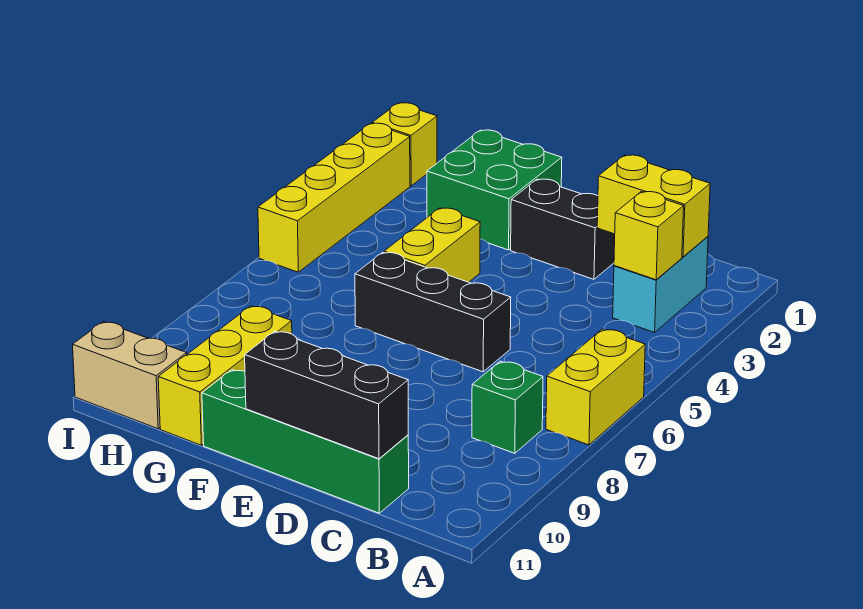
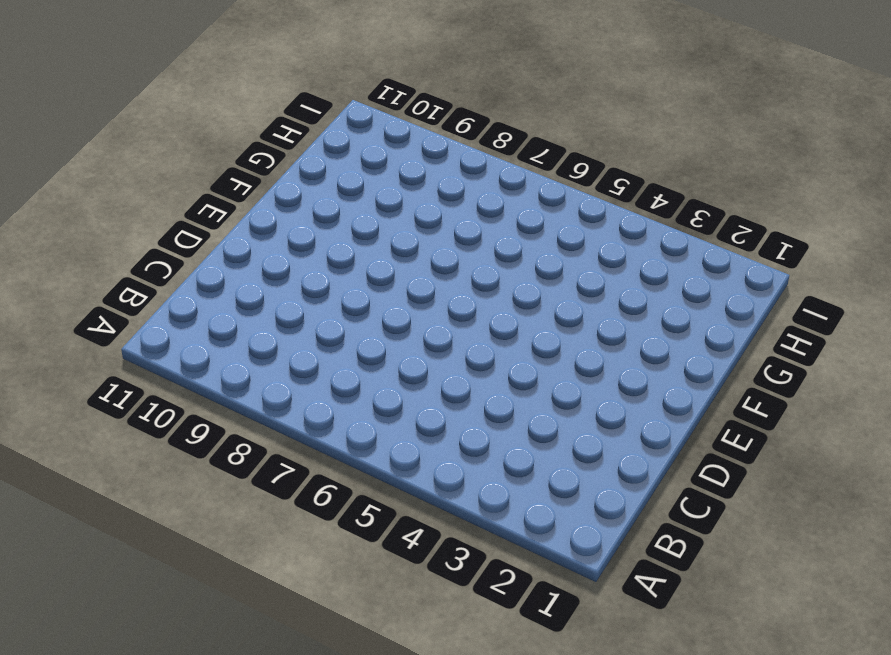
none -> yellow brick A6:A7 level 1
none -> cyan brick B2:B3 level 1
none -> green brick B8 level 1

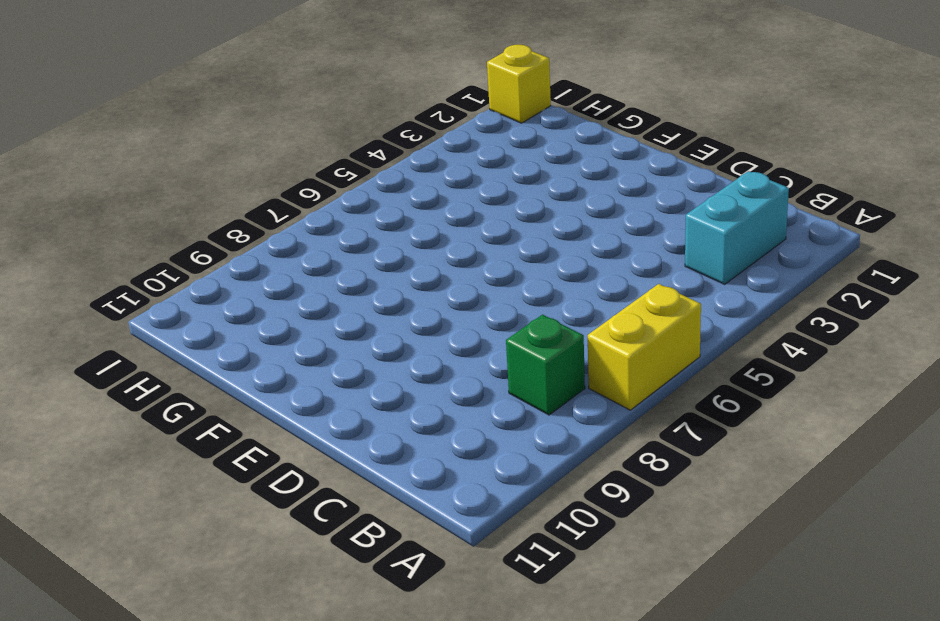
none -> green brick C11:F11 level 1
none -> black brick D2:E2 level 1
none -> black brick D6:F6 level 1

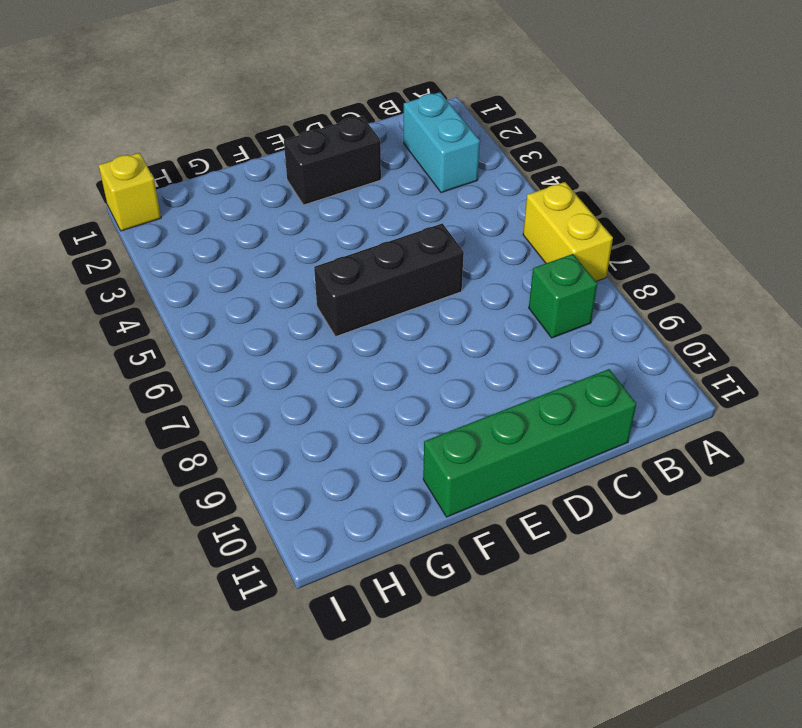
none -> green brick F1:G2 level 1
none -> yellow brick F4:F5 level 1
none -> yellow brick G9:G11 level 1

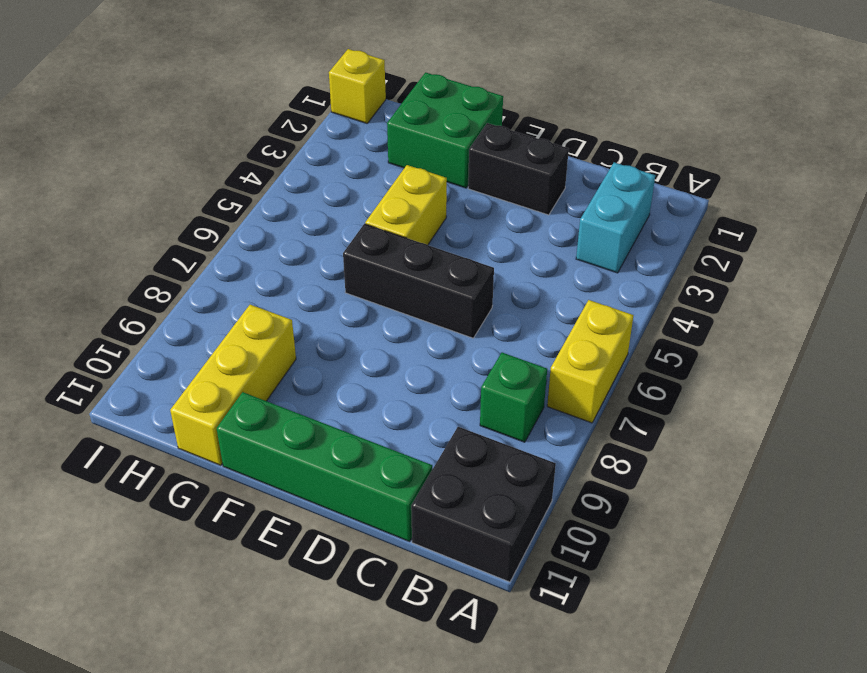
black brick A10:B11 level 1 -> none
none -> tan brick H11:I11 level 1
none -> yellow brick I2:I5 level 1
none -> yellow brick B2:C2 level 2

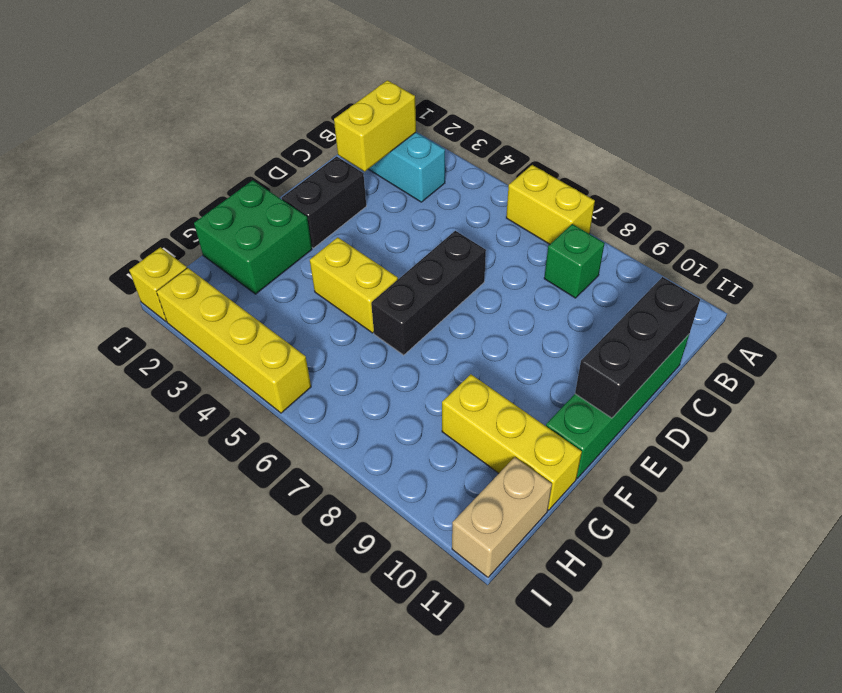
none -> yellow brick B3 level 2

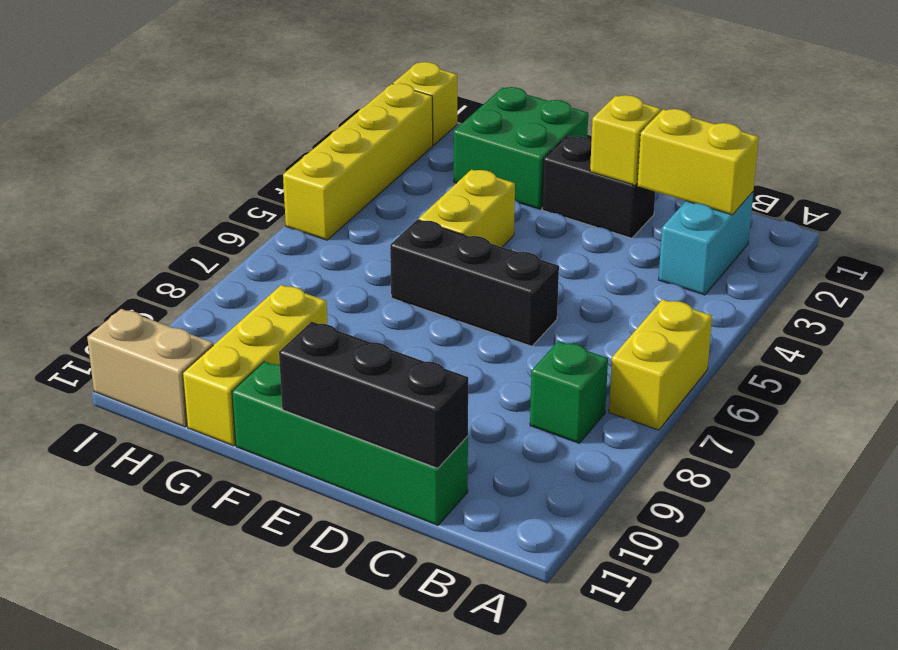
yellow brick D2 level 2 -> yellow brick B3 level 2

